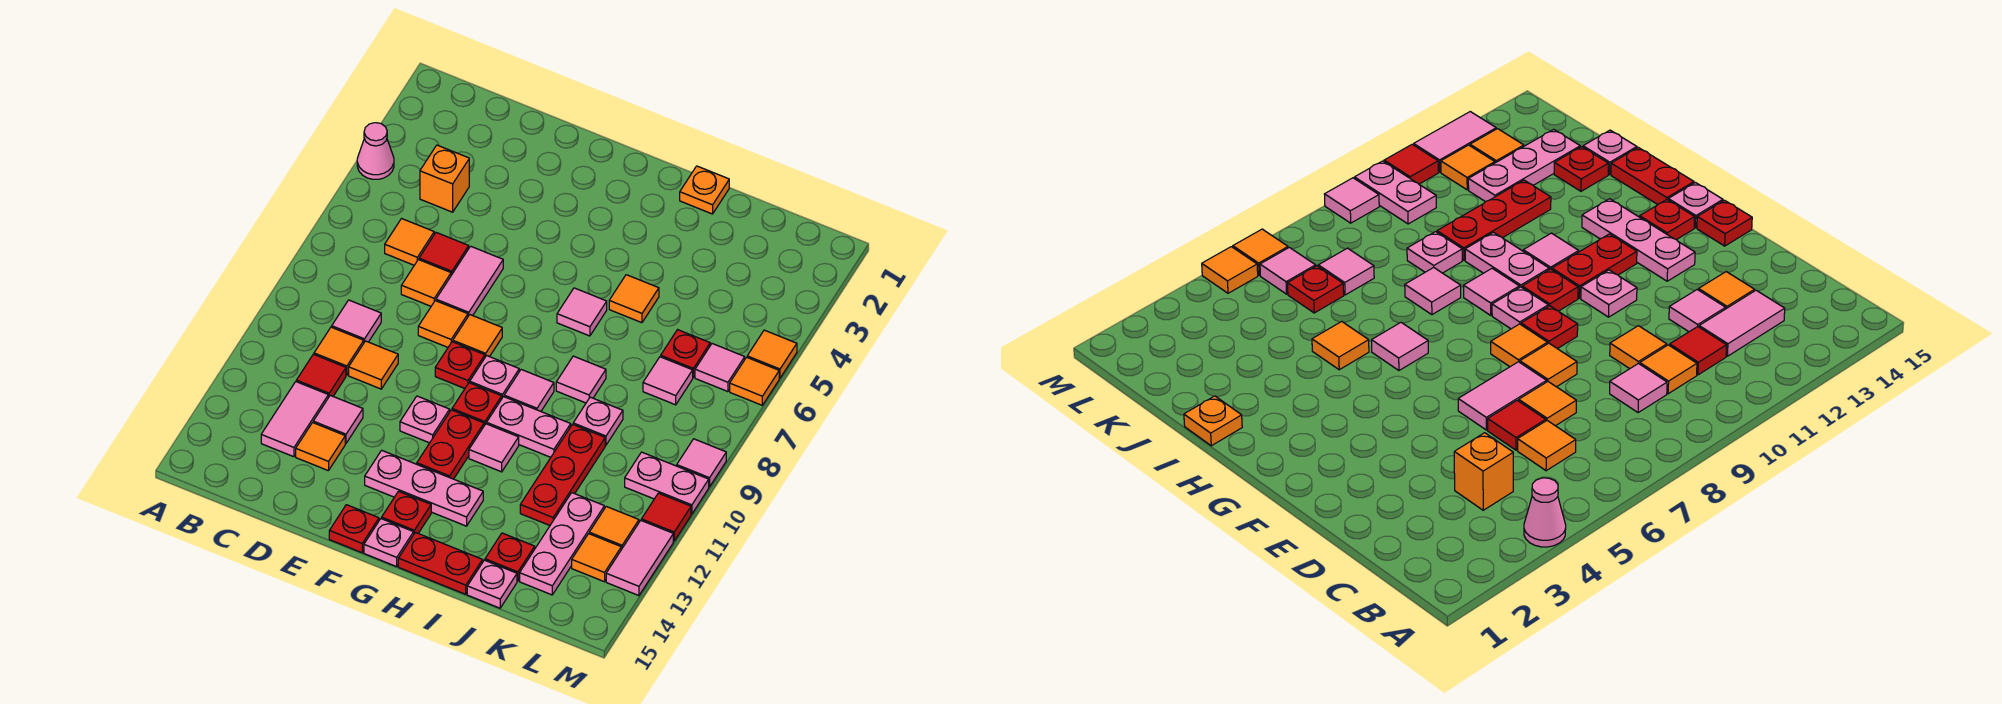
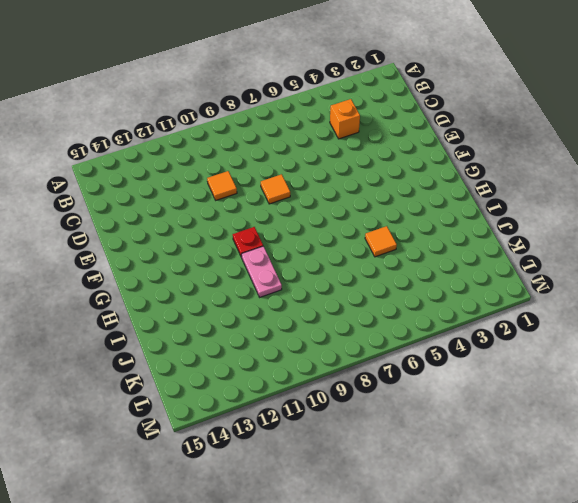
none -> pink cone A4 level 1
none -> orange tile C6 level 1
none -> pink tile C9 level 1
none -> orange tile C10 level 1

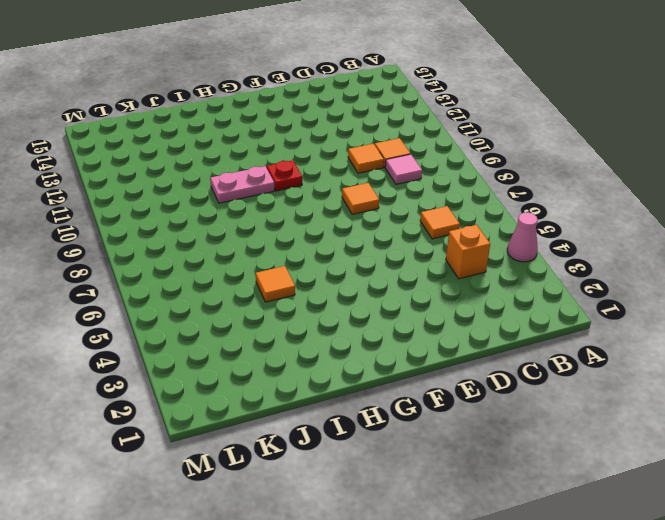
none -> red tile C11 level 1
none -> pink tile C12:C13 level 1
none -> red tile D6 level 1
none -> orange tile D7 level 1

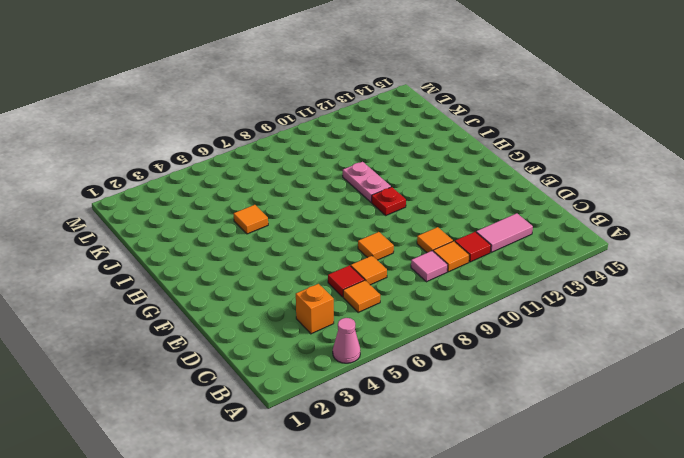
none -> pink tile D12 level 1
none -> orange tile D13 level 1
none -> pink tile E6:E7 level 1
none -> orange tile F8 level 1

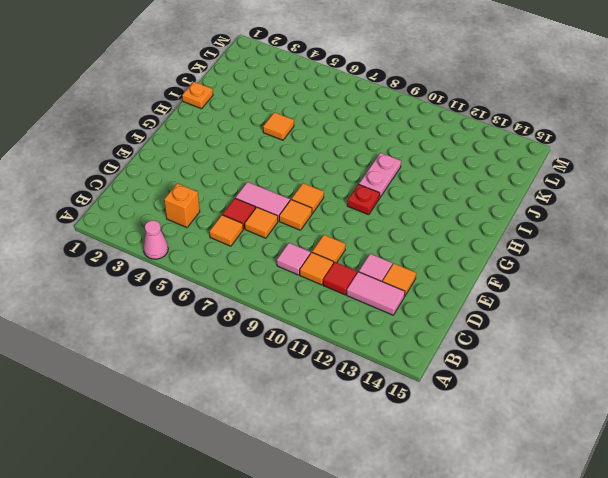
none -> red plate F9 level 1
none -> pink plate F11 level 1
none -> pink plate F13:H13 level 1
none -> red plate F15 level 1

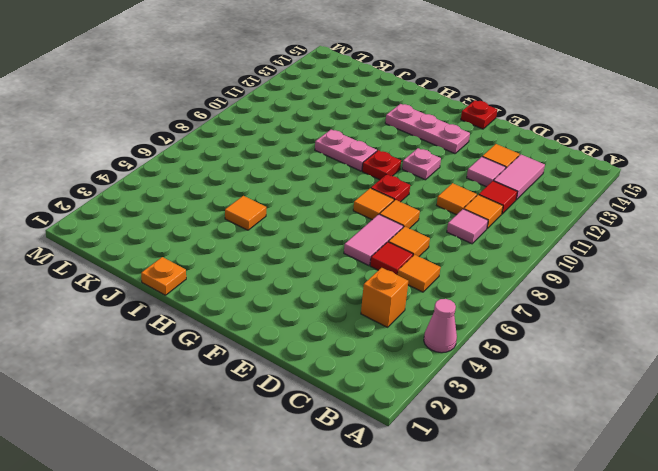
none -> pink plate G9 level 1
none -> red plate G11:G12 level 1
none -> red plate G14 level 1
none -> pink plate G15 level 1

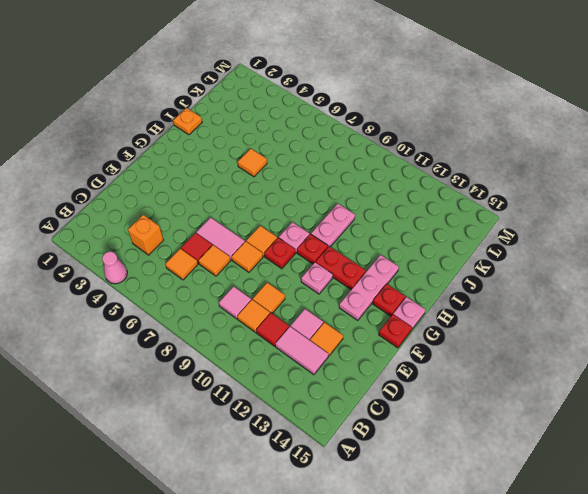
none -> pink tile H6 level 1
none -> pink tile H9 level 1
none -> pink tile H11 level 1
none -> red plate H15:I15 level 1

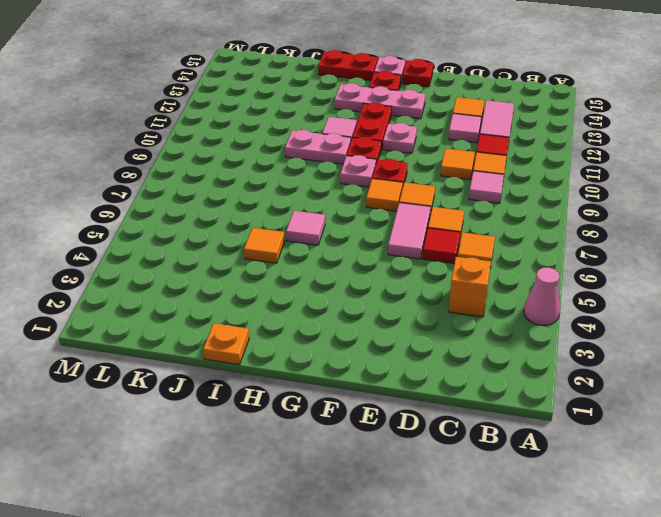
none -> pink tile H9 level 1
none -> pink tile I8 level 1
none -> pink plate J9 level 1
none -> red plate J10:J12 level 1

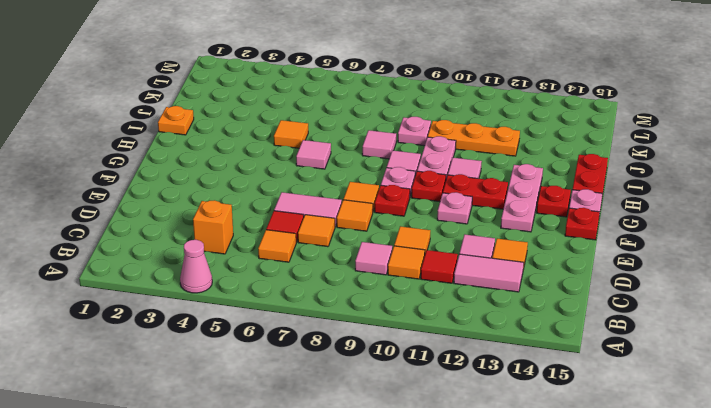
orange plate J10:J12 level 1 -> red plate J10:J12 level 1
none -> red plate J14 level 1
none -> pink plate J15 level 1
none -> red plate K6 level 1
none -> pink tile K7 level 1

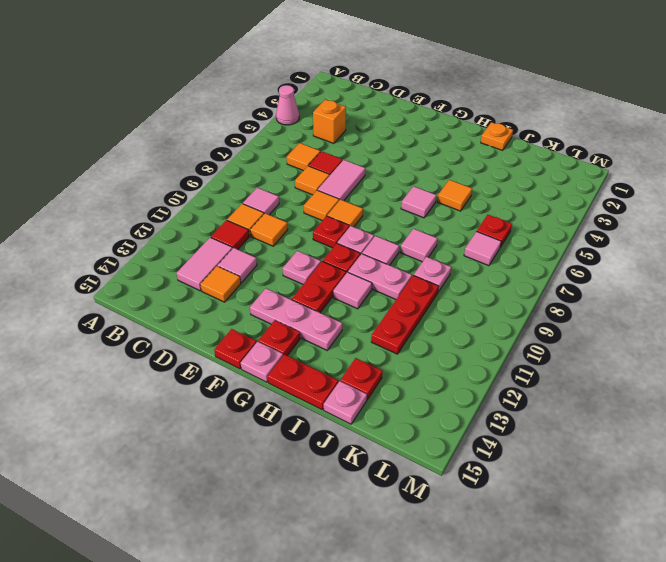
none -> pink plate K12:K14 level 1
none -> pink tile L6 level 1
none -> pink plate L10:M10 level 1
none -> orange tile L12 level 1

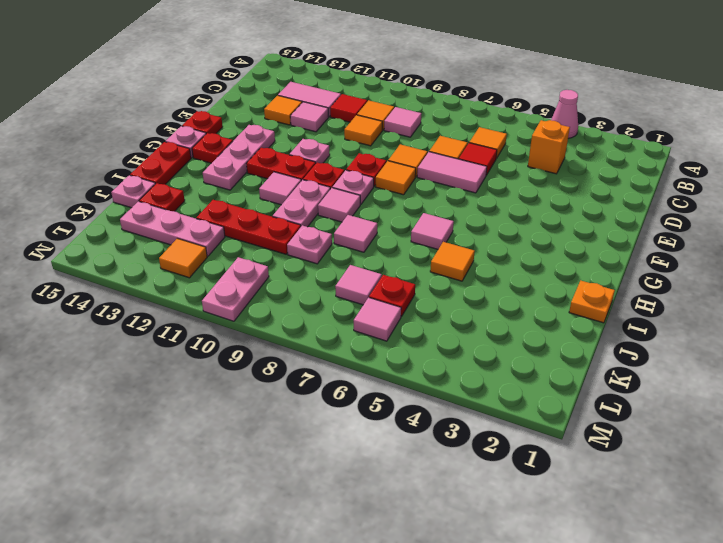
none -> orange tile L13 level 1
none -> orange tile M5 level 1
none -> orange tile M6 level 1
none -> pink tile M9 level 1

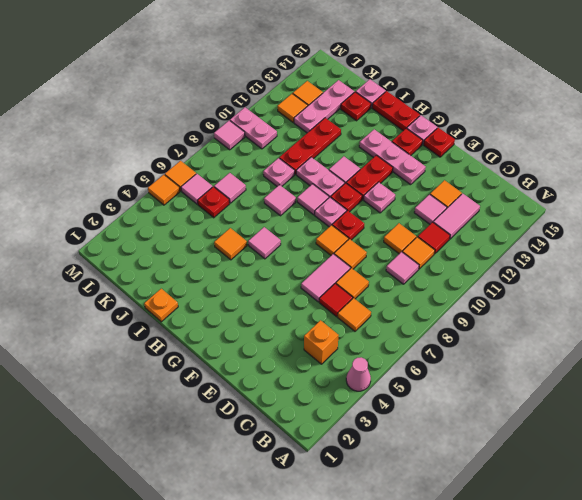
none -> red tile M11 level 1
none -> pink tile M12:M13 level 1

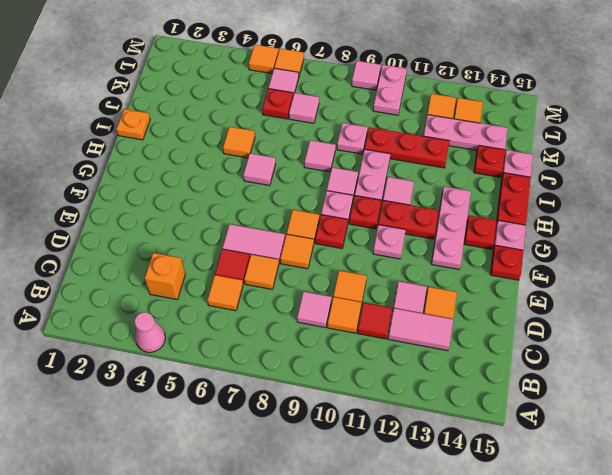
none -> red tile M11 level 1
none -> pink tile M12:M13 level 1

